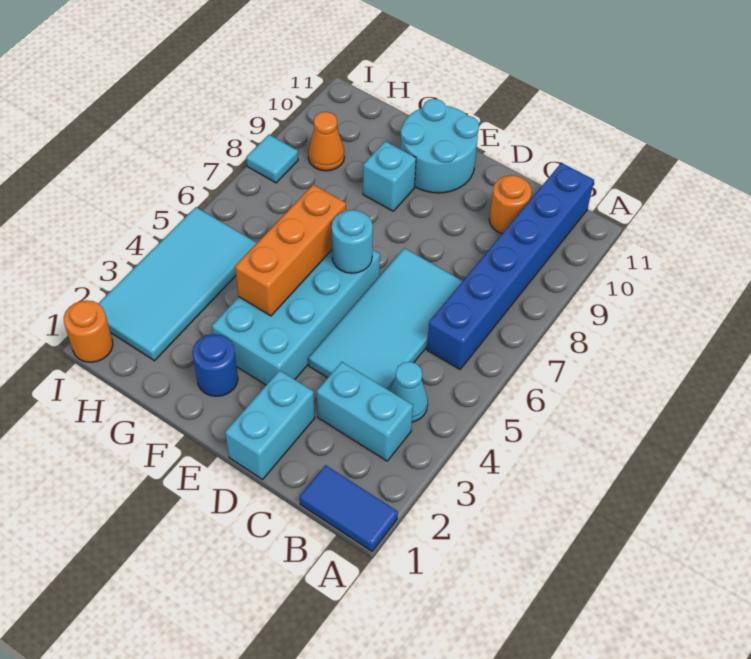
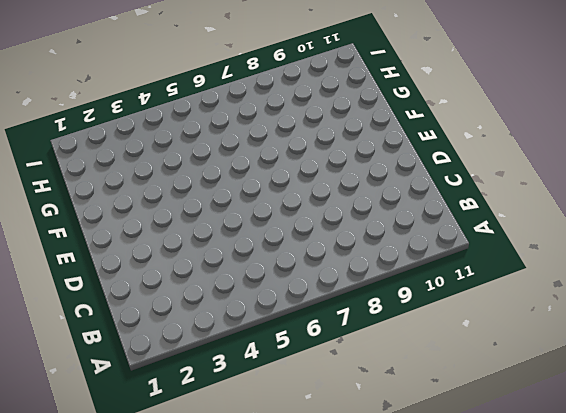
none -> blue tile A1:B1 level 1
none -> cyan brick B3:C3 level 1
none -> cyan cone B4 level 1

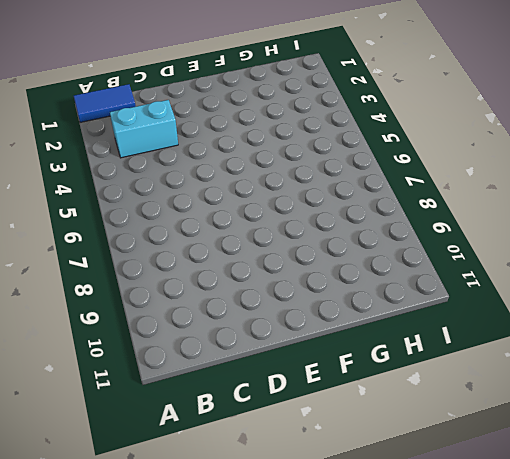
none -> cyan cone B4 level 1
none -> blue brick B6:B11 level 1
none -> cyan tile C4:D7 level 1

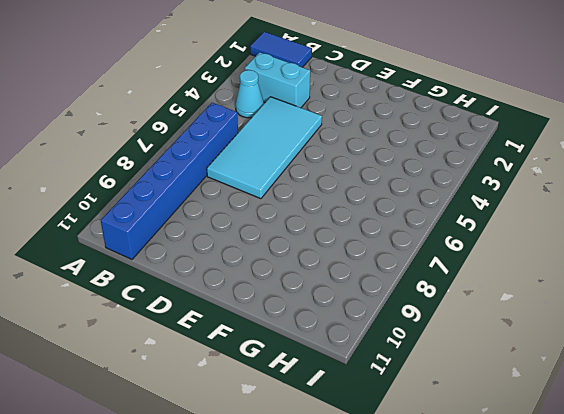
none -> orange round brick C10 level 1
none -> cyan brick D1:D2 level 1
none -> cyan brick E3:F6 level 1

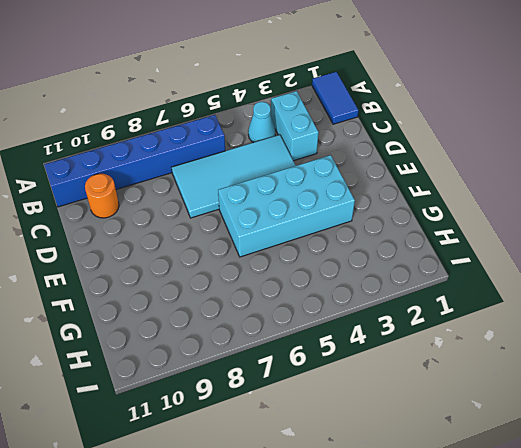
none -> cyan brick D1:D2 level 1
none -> cyan round brick E10:F11 level 1
none -> blue round brick F2 level 1

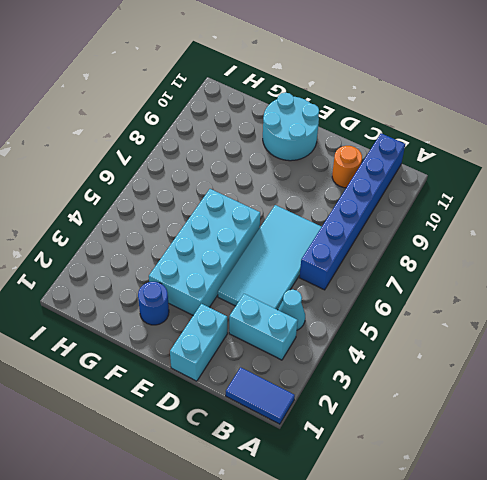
none -> cyan brick F9 level 1
none -> cyan tile H2:I5 level 1
none -> orange cone H9 level 1

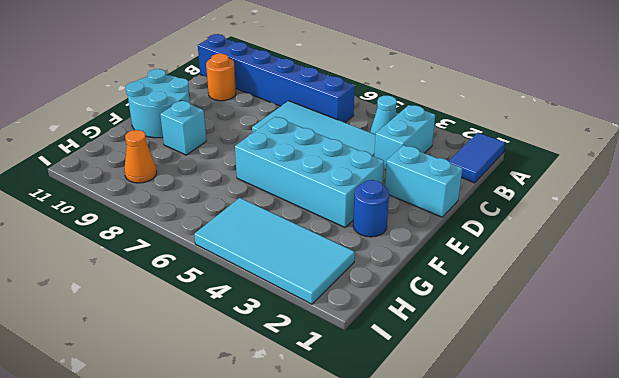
none -> orange round brick I1 level 1
none -> cyan tile I8 level 1
none -> cyan round brick E6 level 2

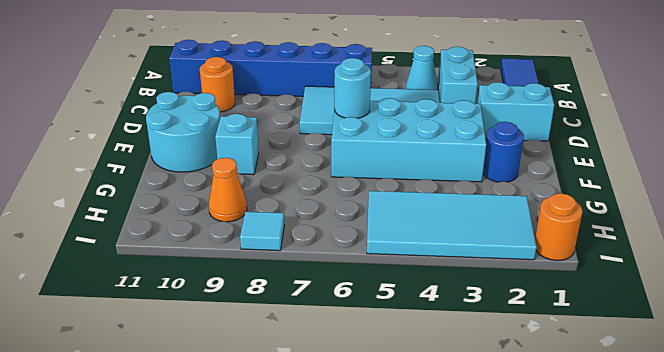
none -> orange brick F4:F6 level 2

